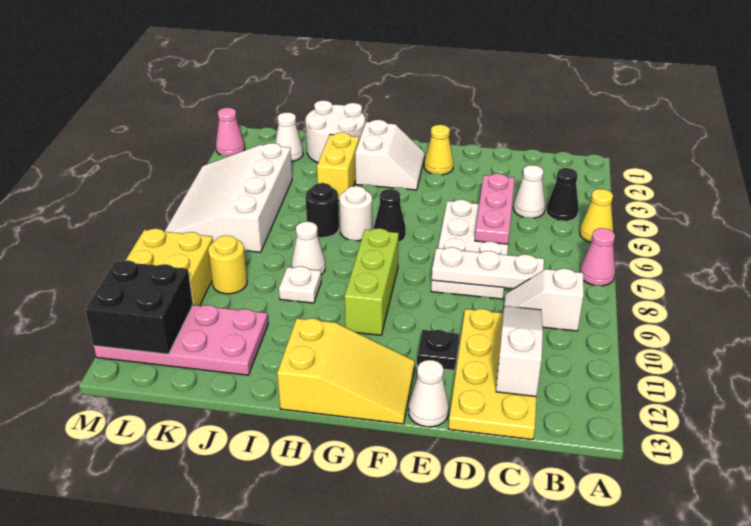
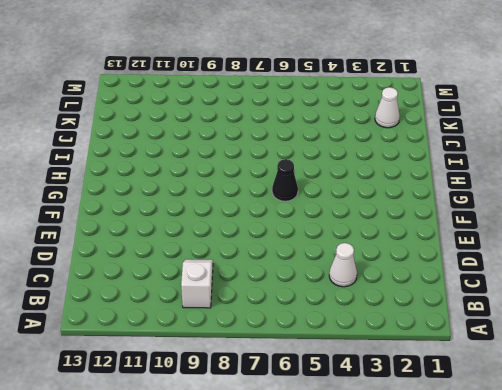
none -> yellow cone A5 level 1
none -> pink cone A7 level 1
none -> black cone B4 level 1
none -> yellow plate C10:D13 level 1

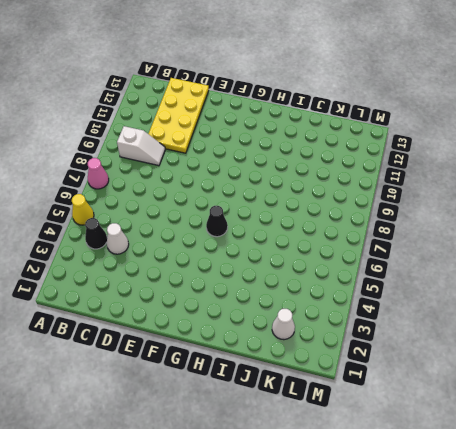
none -> white plate D5:E8 level 1
none -> black plate E11 level 1
none -> white cone E13 level 1
none -> yellow cone F2 level 1

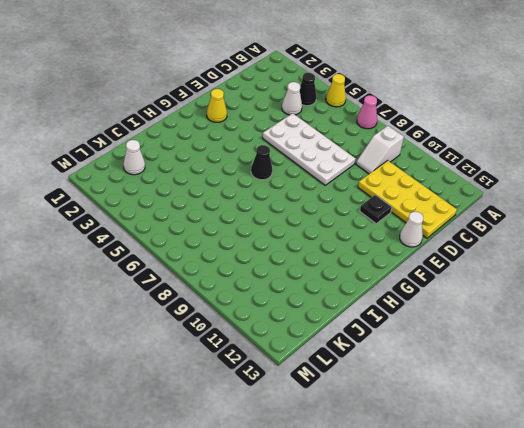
none -> yellow slope F12:H13 level 1 top H
none -> white slope G2:H3 level 1 top H
none -> lime brick G8:G10 level 1
none -> white round brick H6 level 1

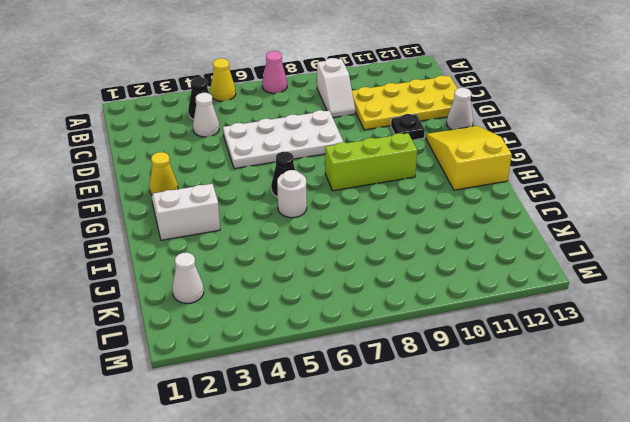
none -> white round brick I1:J2 level 1
none -> yellow brick I3:I4 level 1
none -> black round brick I6 level 1
none -> white cone I8 level 1

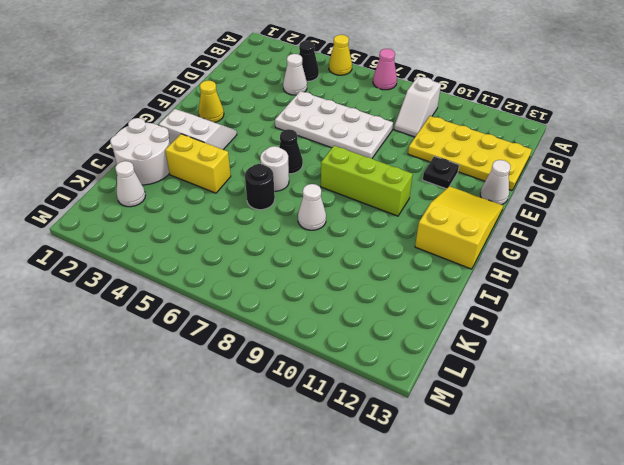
none -> white plate I9 level 1
none -> pink plate J11:M12 level 1
none -> white slope K4:M7 level 1 top K
none -> yellow round brick K9 level 1

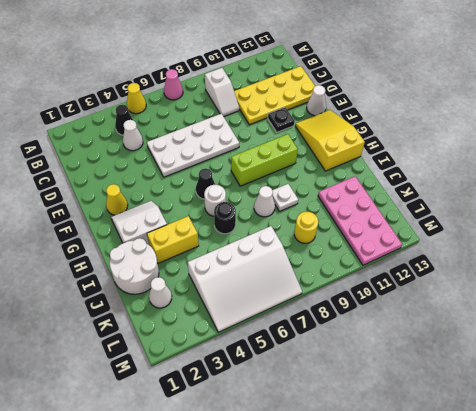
none -> yellow brick L9:M10 level 1
none -> pink cone M2 level 1
none -> white plate C8:E8 level 2
none -> white slope C10:C12 level 2 top 12

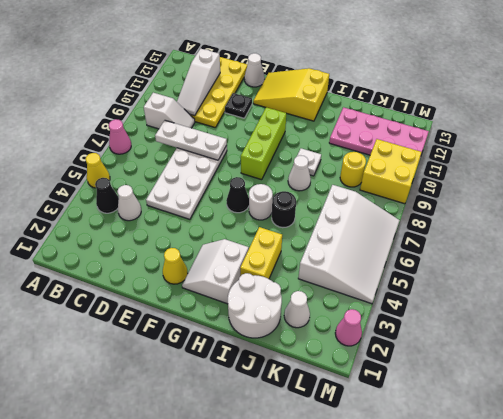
none -> pink plate D4:D6 level 2
none -> black brick L11:M12 level 2

